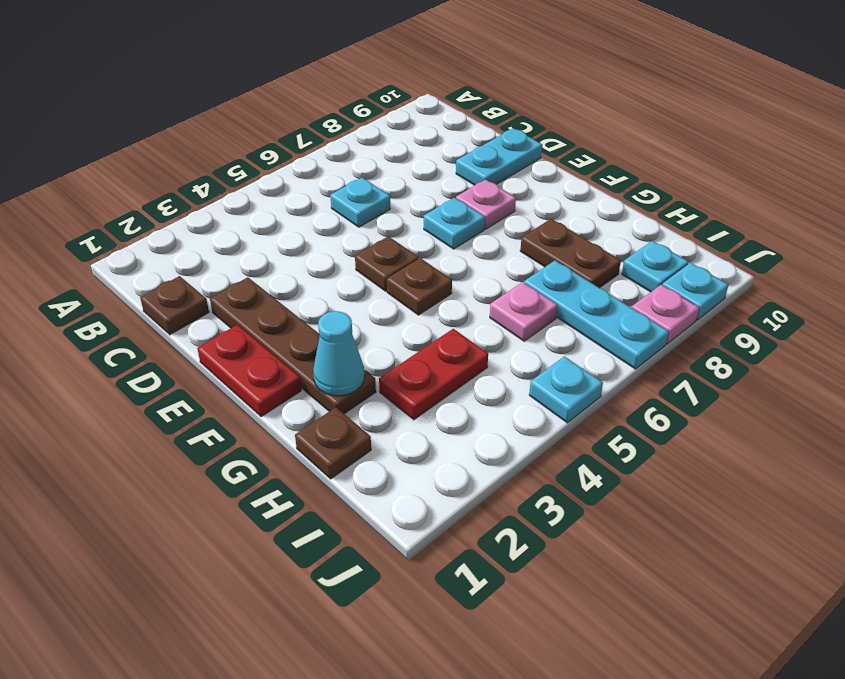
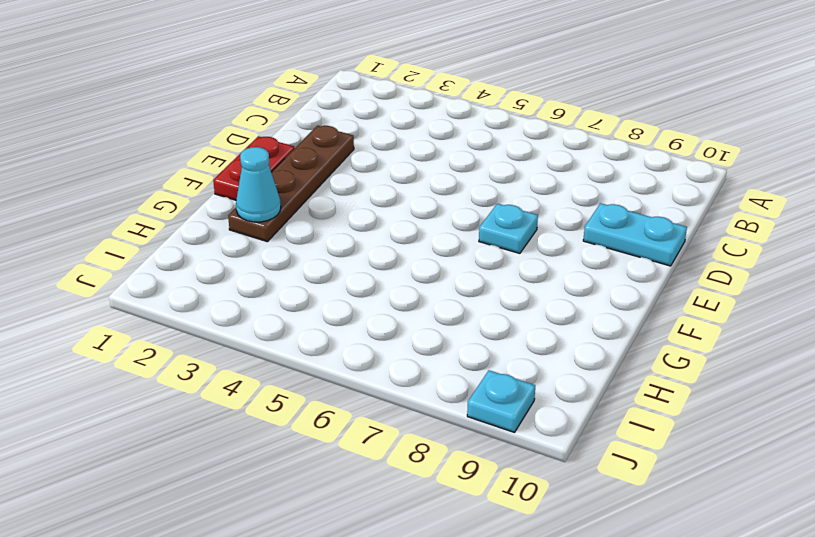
none -> brown plate C1 level 1
none -> cyan plate C6 level 1
none -> brown plate E5 level 1

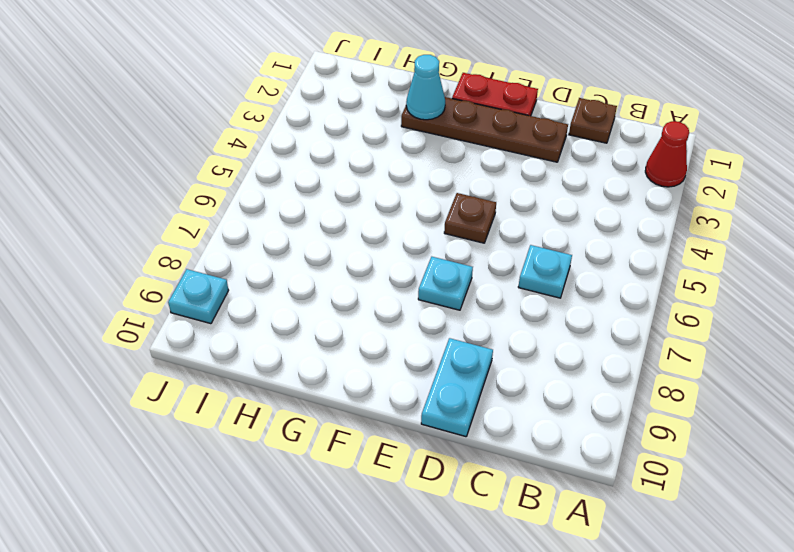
red cone A2 level 1 -> none
none -> pink plate E8 level 1
none -> brown plate F5 level 1
none -> brown plate G8:H8 level 1

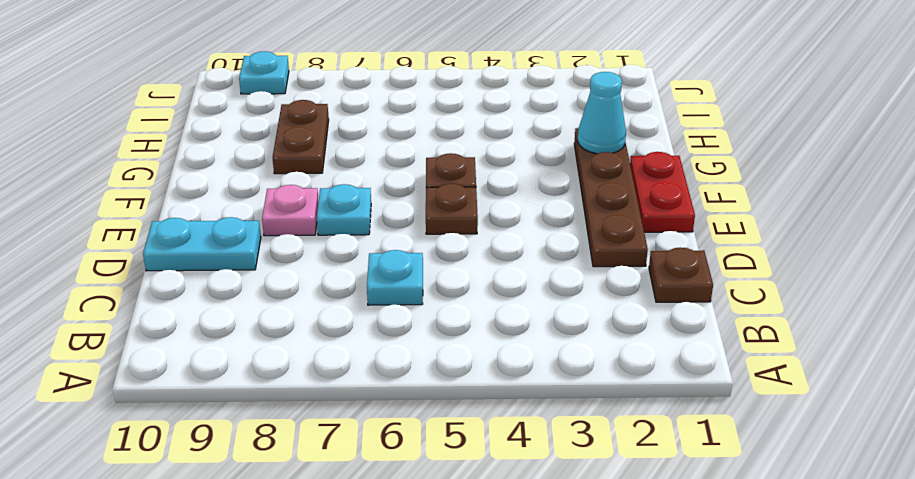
none -> brown plate H1 level 1
none -> red plate H3:H4 level 1
none -> pink plate H6 level 1

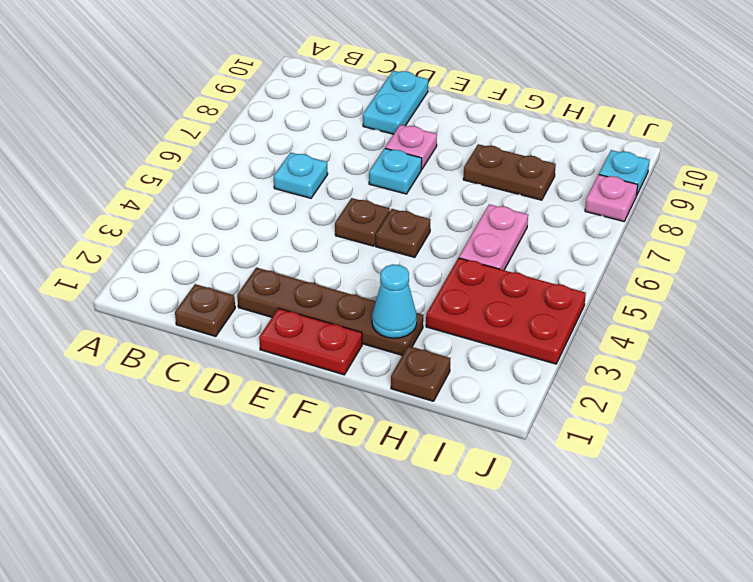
red plate H3:J4 level 1 -> red plate H3:H4 level 1
pink plate H5:H6 level 1 -> pink plate H6 level 1
none -> cyan plate H7:J7 level 1
none -> cyan plate I9 level 1
none -> cyan plate J5 level 1

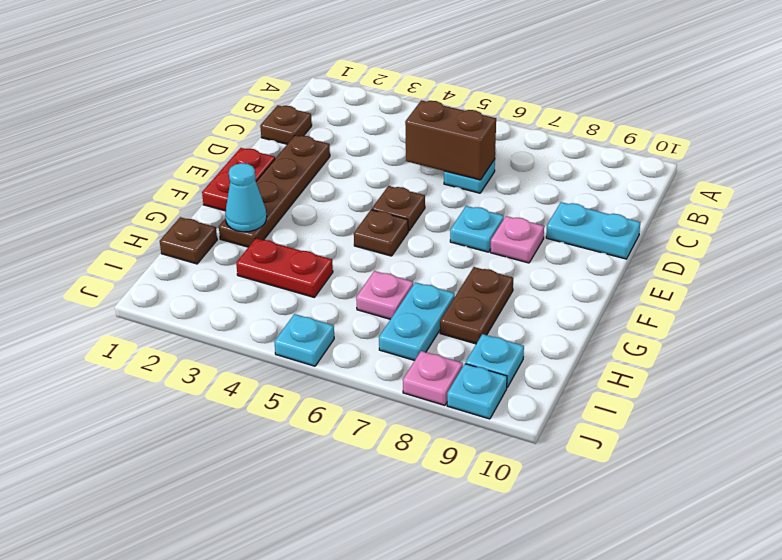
brown brick C5:C6 level 2 -> none
cyan plate H7:I7 level 1 -> cyan plate H7:J7 level 1

